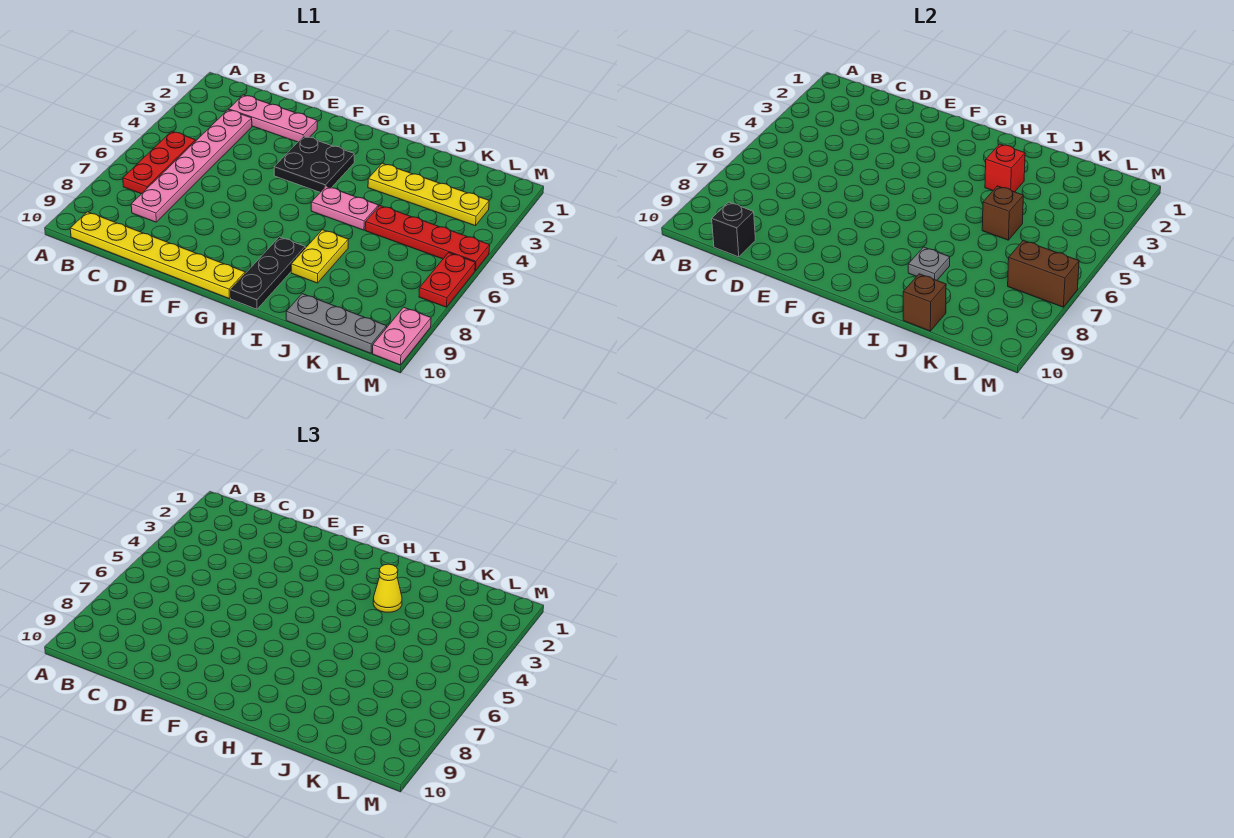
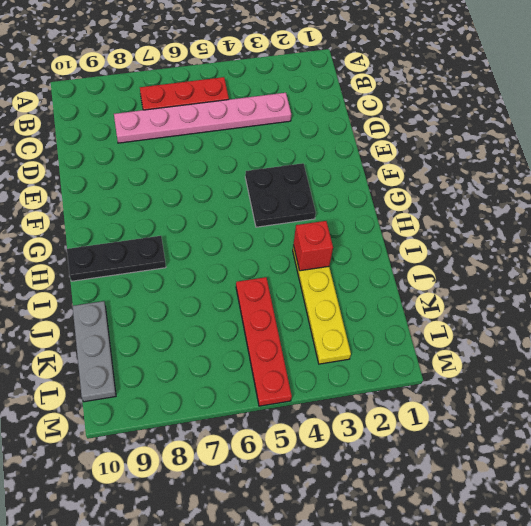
none -> yellow plate B10:G10 level 1
none -> pink plate C2:E2 level 1
none -> pink plate H5:I5 level 1

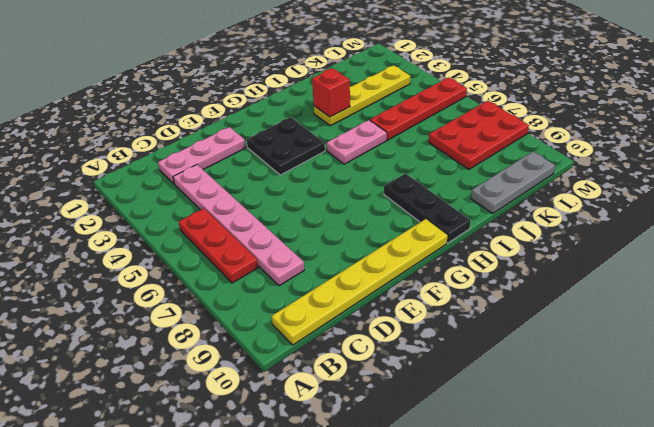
red plate K7:M8 level 1 -> red plate M6:M7 level 1
none -> yellow plate I7:I8 level 1
none -> pink plate M9:M10 level 1
none -> black brick C10 level 2

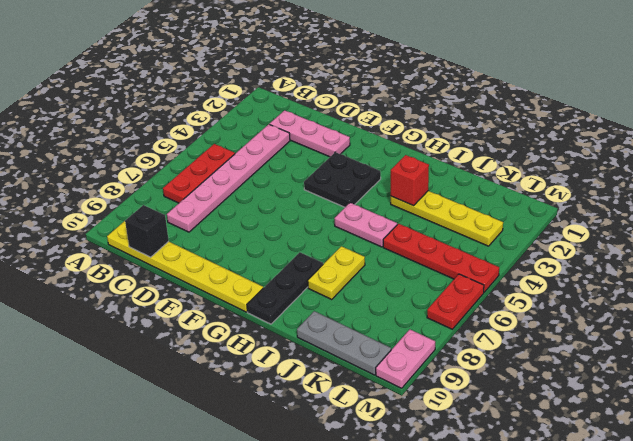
none -> grey plate I8 level 2
none -> brown brick J5 level 2
none -> brown brick J10 level 2

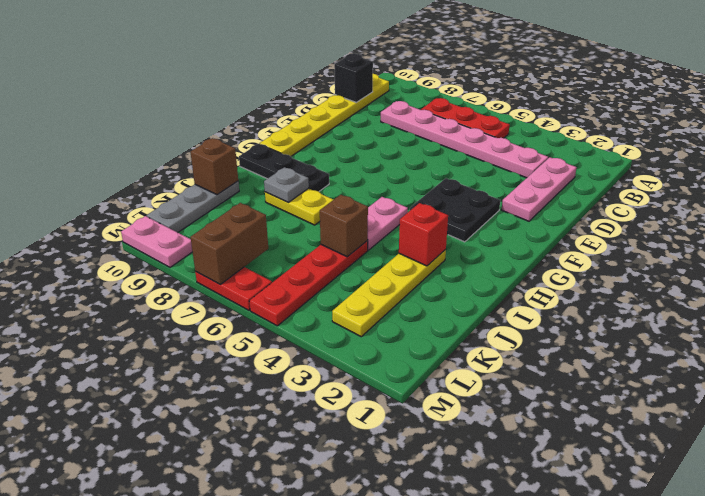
none -> yellow cone I3 level 3

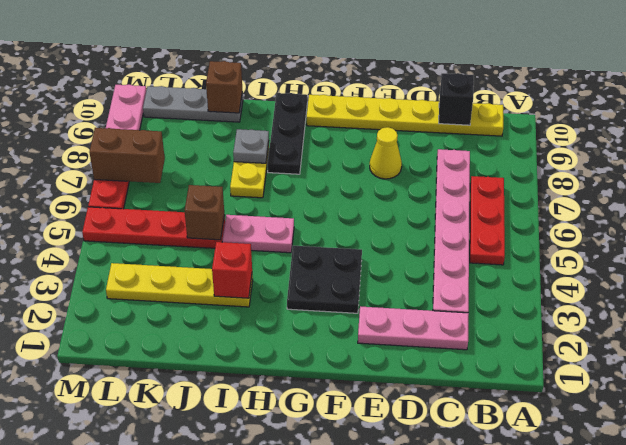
yellow cone E8 level 1 -> yellow cone I3 level 3

